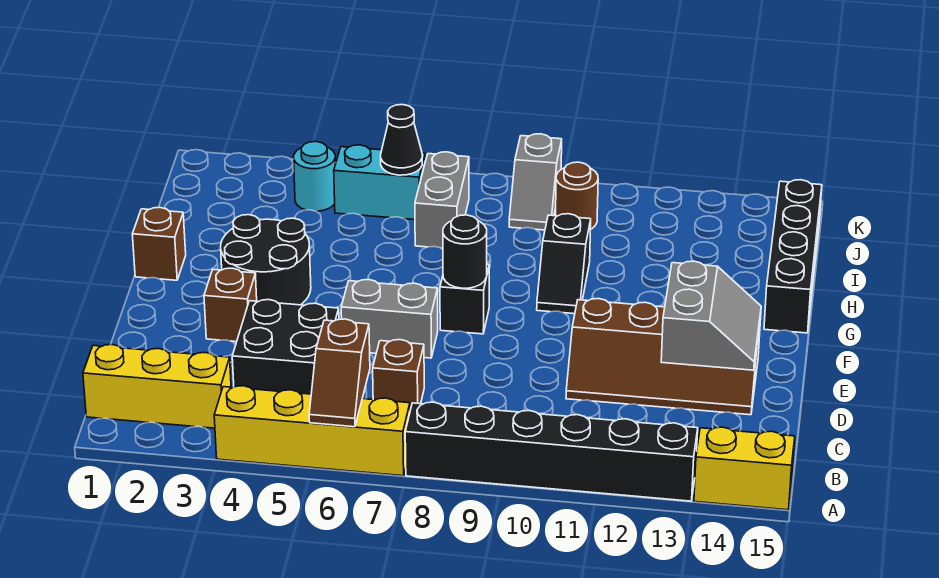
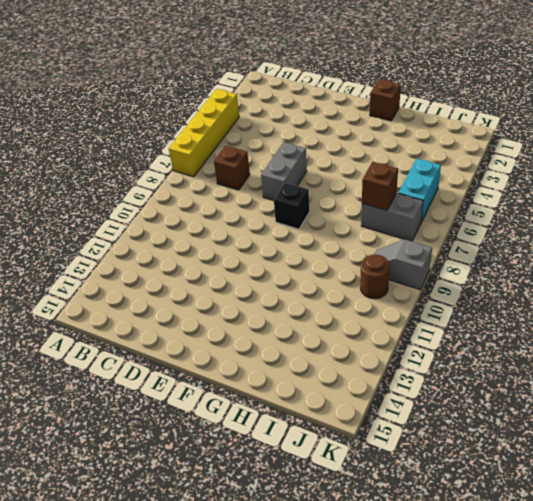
brown brick I7 level 2 -> brown brick E3 level 1
none -> black brick A8:A13 level 1
none -> yellow brick A14:A15 level 1
none -> yellow brick B1:B3 level 1

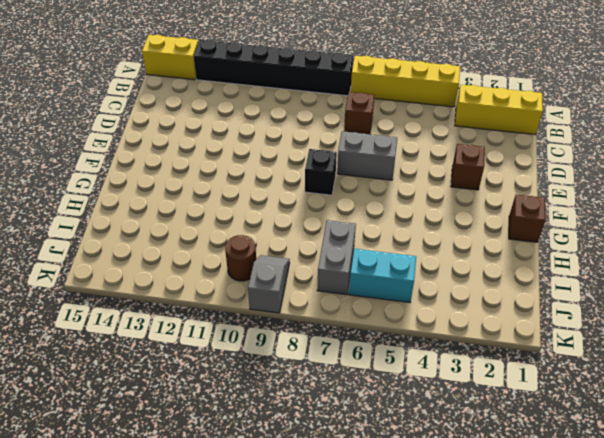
none -> black brick C4:D5 level 1
none -> brown slope D11:E14 level 1 top E
none -> black round brick F3:G4 level 1

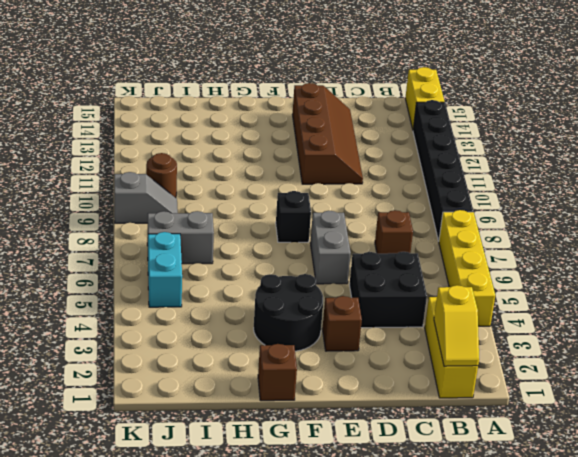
yellow slope B1:B2 level 2 top 2 -> none
none -> black slope G10:H10 level 1 top H
none -> black brick G15:J15 level 1
none -> cyan round brick J4 level 1

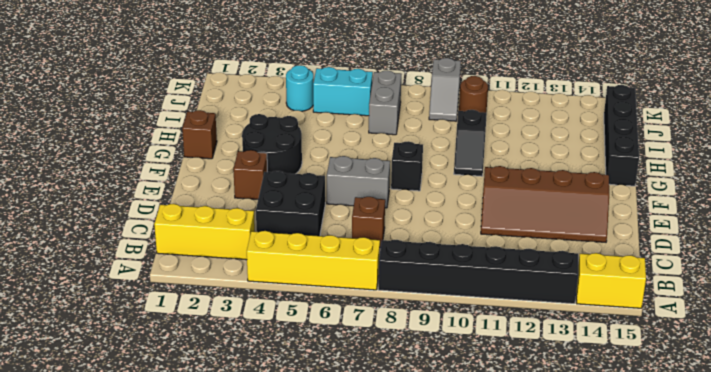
none -> brown slope A6:B6 level 2 top B
none -> grey slope D13:E14 level 2 top 13
none -> black round brick F8 level 2

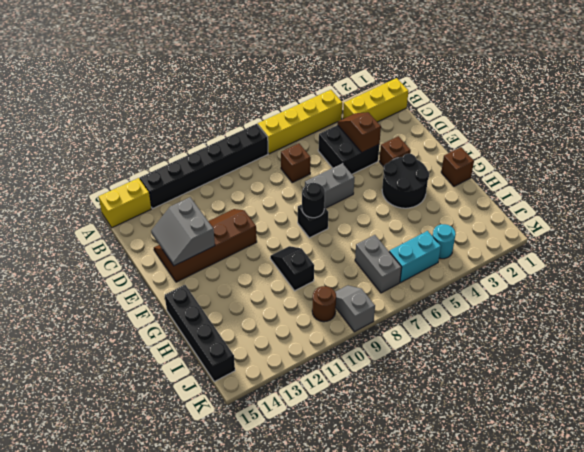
brown slope C4:D4 level 2 top D -> brown slope A6:B6 level 2 top B
none -> black cone J6 level 2

